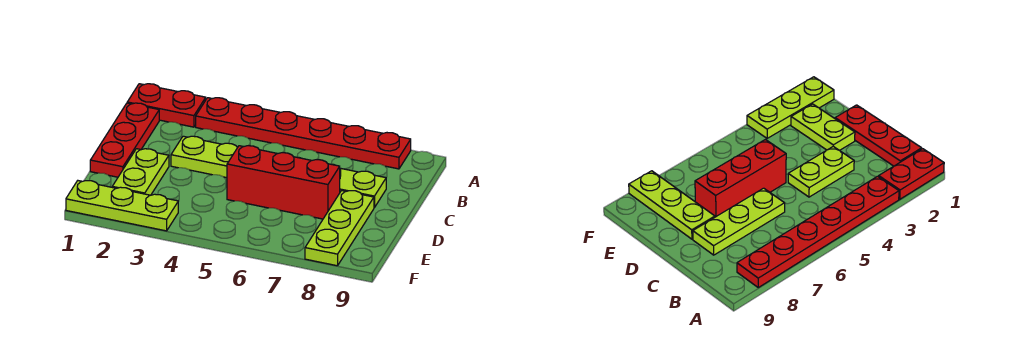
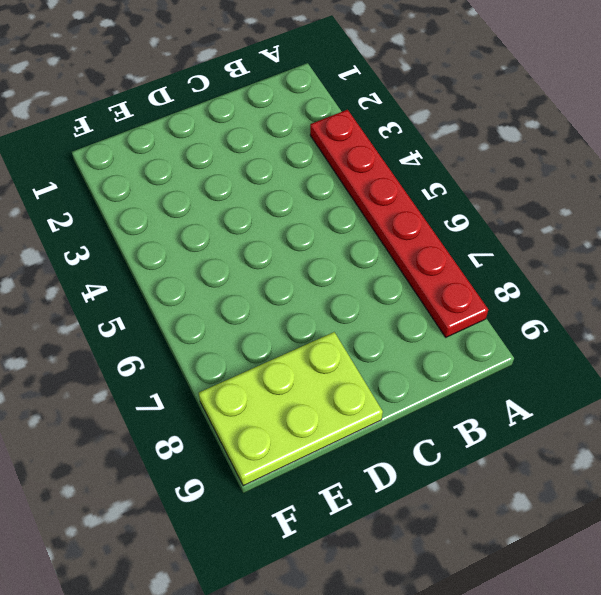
lime plate D8:F9 level 1 -> lime plate D8:F8 level 1
none -> red plate A1:A2 level 1
none -> red plate B1:D1 level 1

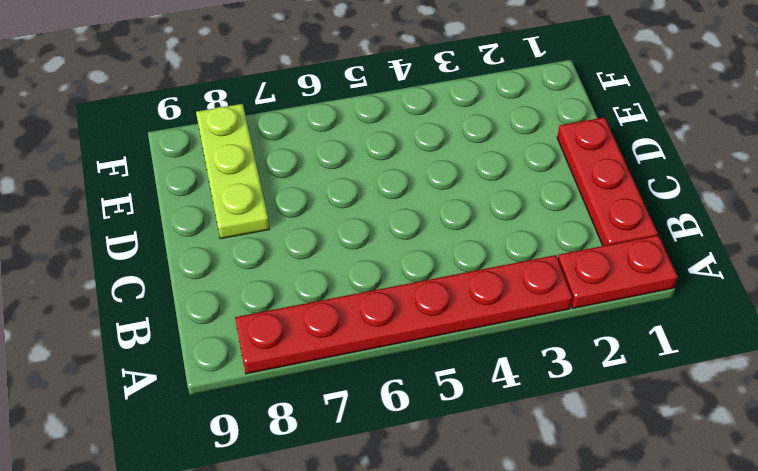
none -> lime plate C3:C4 level 1
none -> lime plate C6:C8 level 1

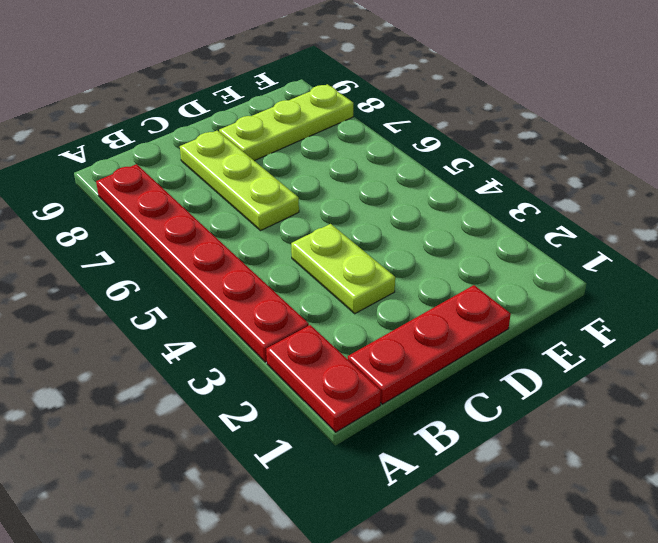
none -> lime plate D2:E2 level 1
none -> red brick D5:D7 level 1

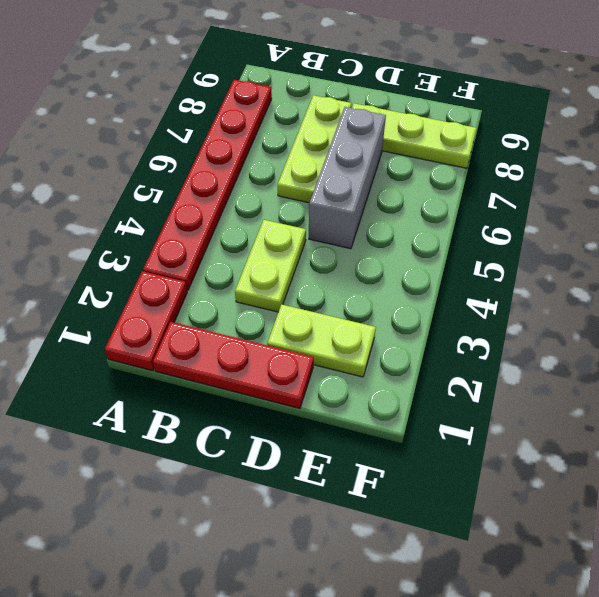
grey brick D5:D7 level 1 -> red brick D5:D7 level 1
none -> lime plate F1:F3 level 1

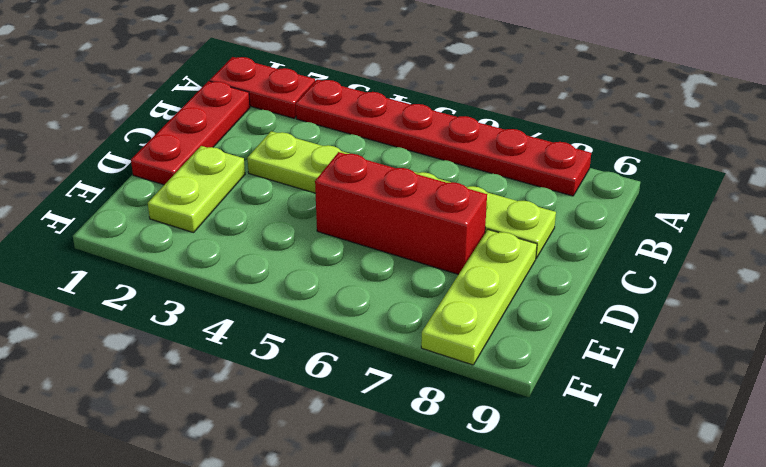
none -> lime plate F1:F3 level 1

